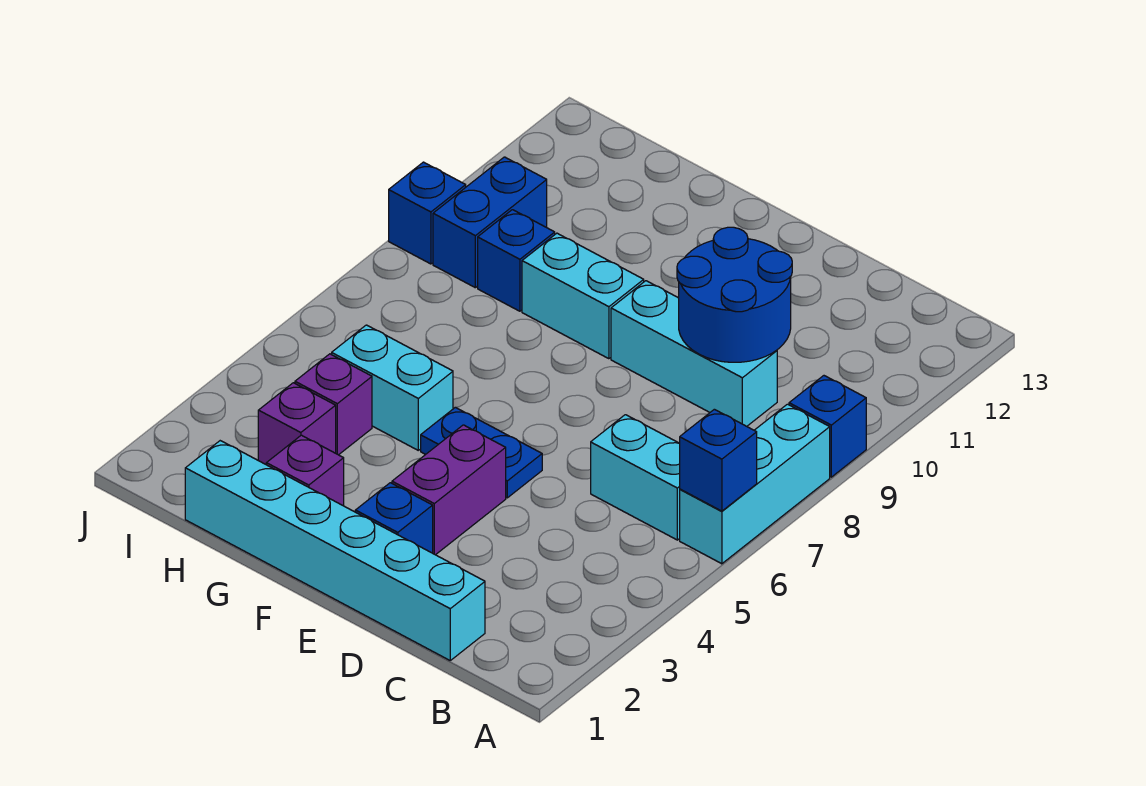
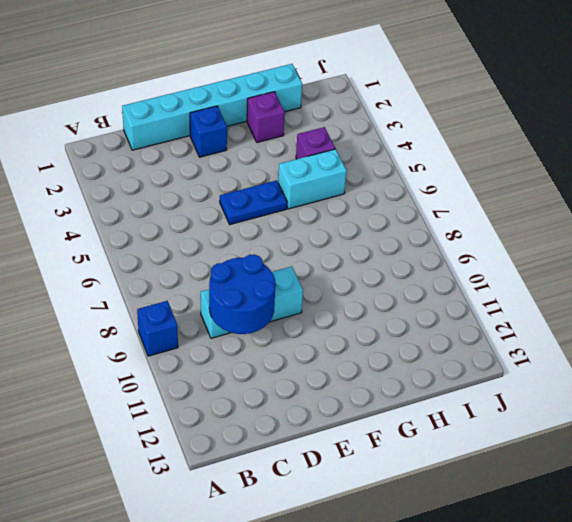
none -> cyan brick A6:A8 level 1
none -> cyan brick B6:C6 level 1
none -> purple brick E3:E4 level 1

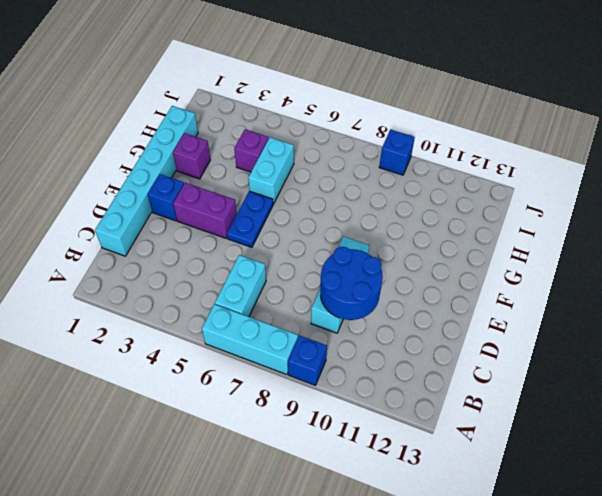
none -> cyan brick F9:G9 level 1
none -> purple brick H3 level 1
none -> blue brick H9 level 1

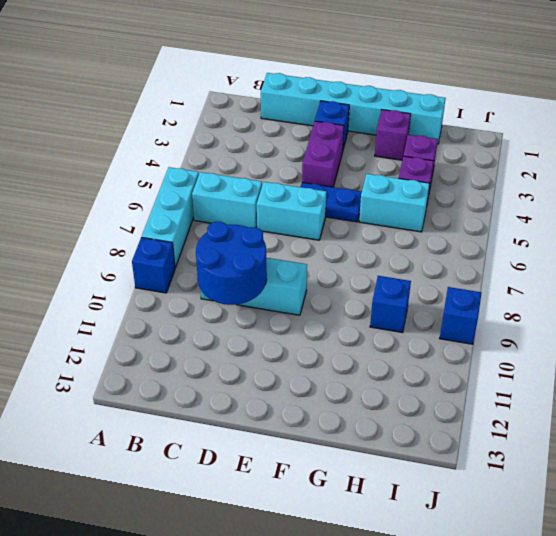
cyan brick D6:E6 level 1 -> cyan brick F9:G9 level 1
none -> blue brick I9:I10 level 1
none -> blue brick A6 level 2

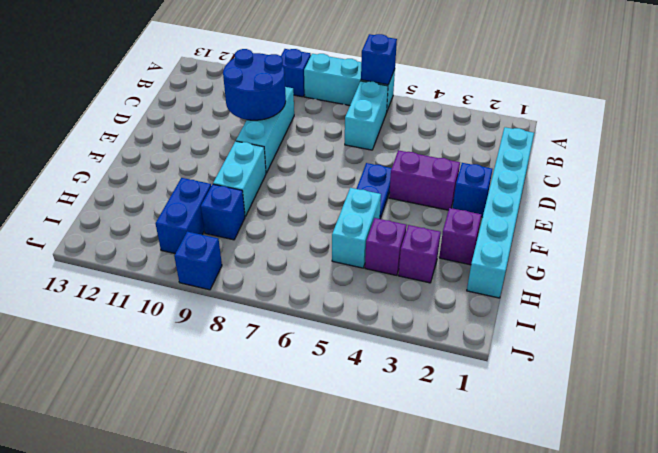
blue brick H10:I10 level 1 -> blue brick I9:I10 level 1

